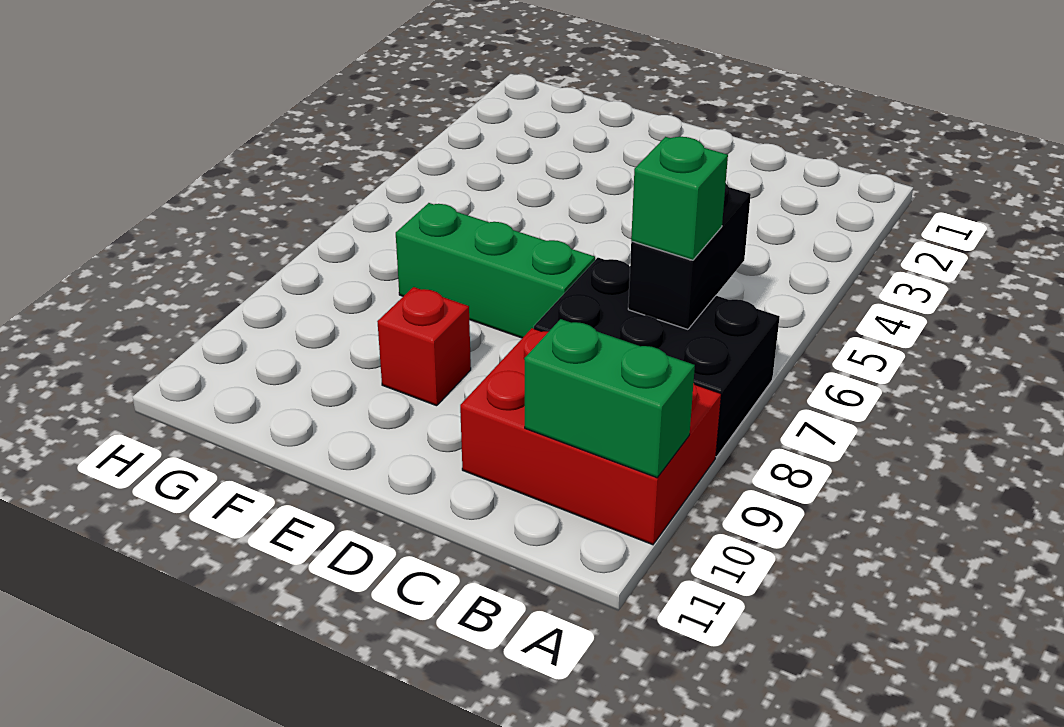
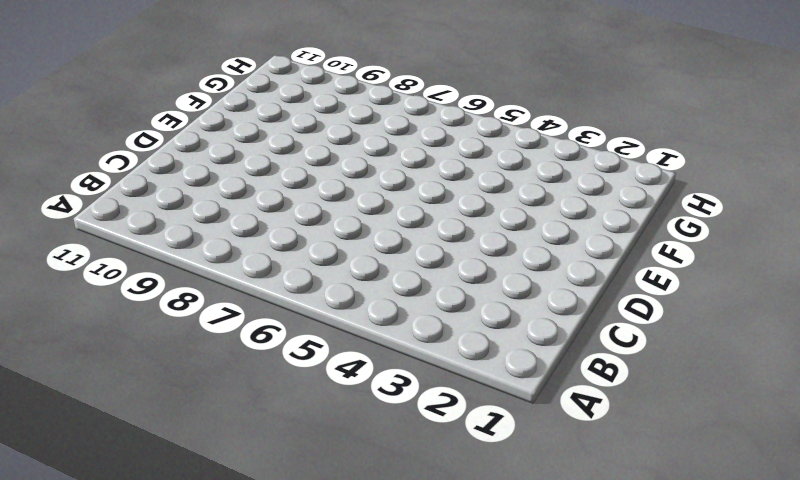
none -> black brick A7:C8 level 1
none -> red brick A9:C10 level 1

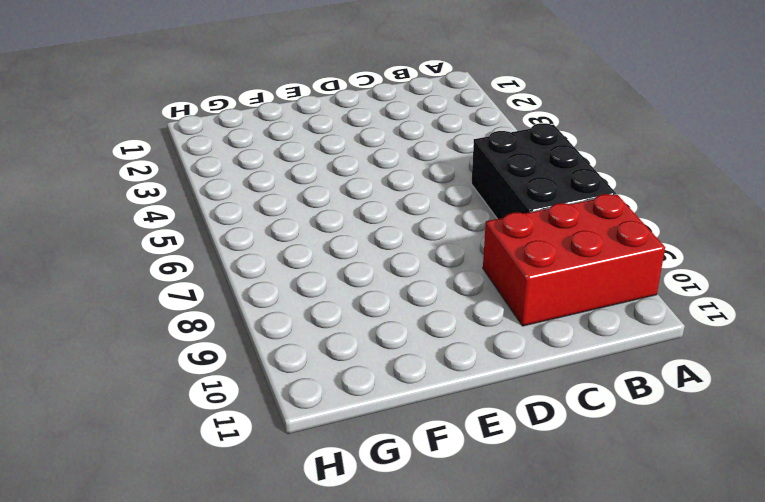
black brick A6:B8 level 1 -> black brick A7:C8 level 1
none -> green brick D7:F7 level 1
none -> red brick E9 level 1

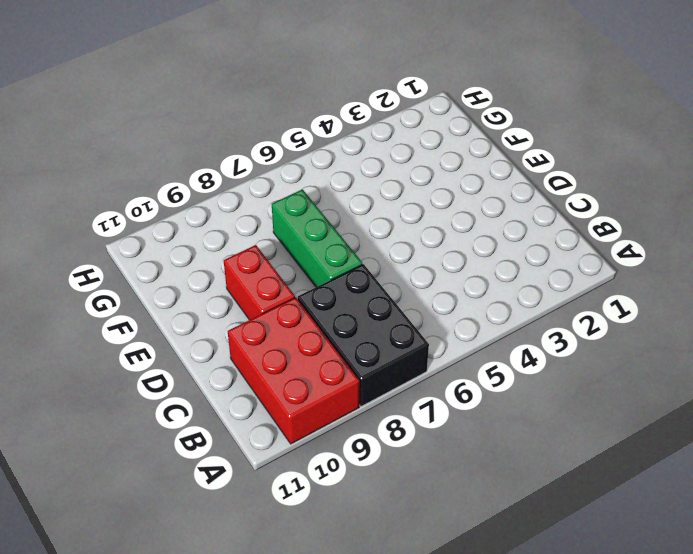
red brick D9:E9 level 1 -> red brick E9 level 1
none -> green brick A10:B10 level 2
none -> black brick B6:B7 level 2

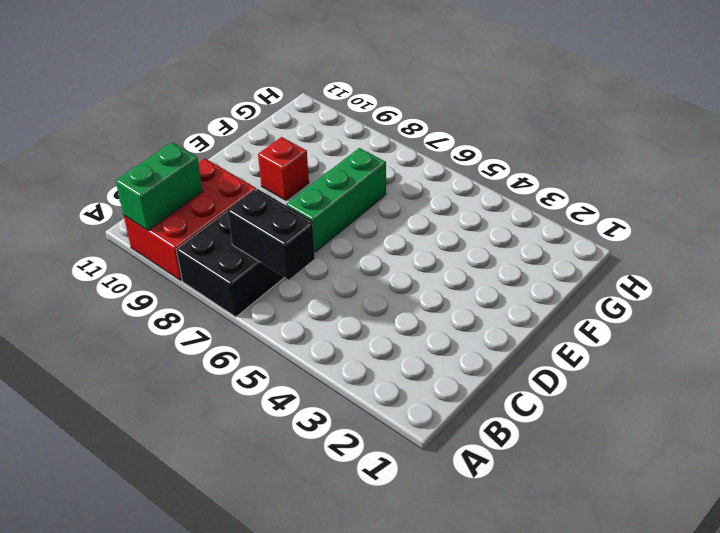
none -> green brick B7 level 3

